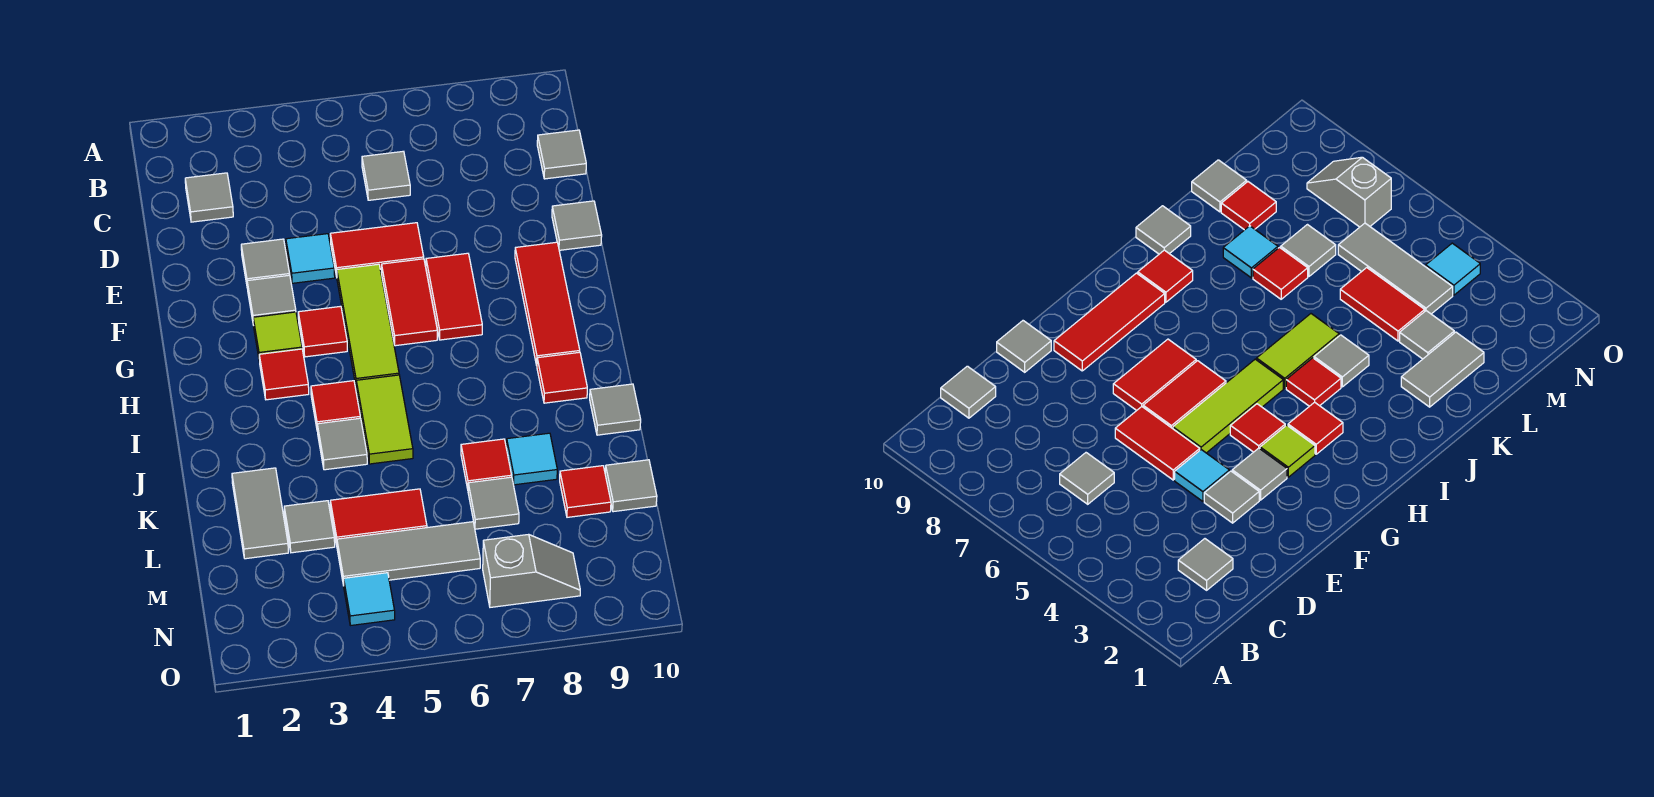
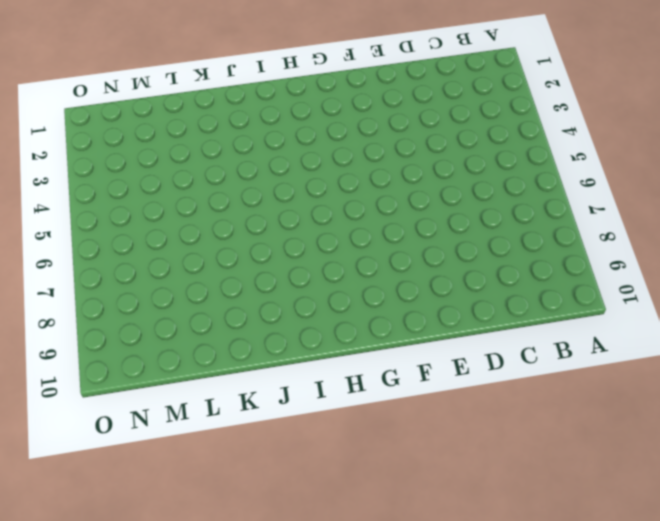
none -> grey tile C2 level 1
none -> grey tile C6 level 1
none -> grey tile C10 level 1
none -> grey tile E3 level 1

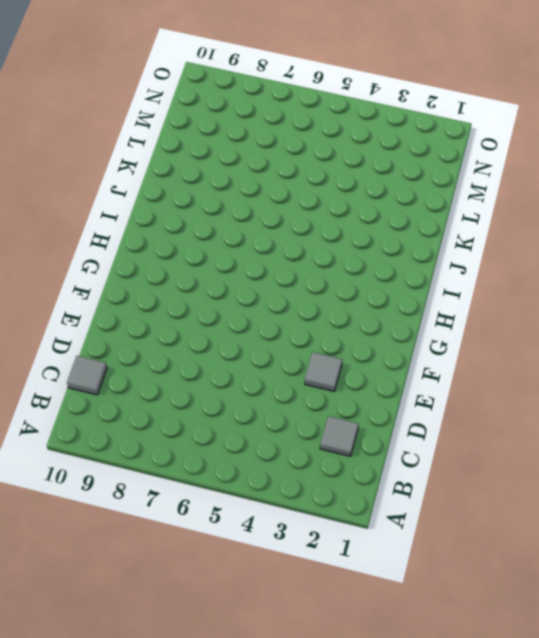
none -> grey tile C6 level 1
none -> cyan tile E4 level 1
none -> red tile E5:E6 level 1
none -> grey tile E10 level 1

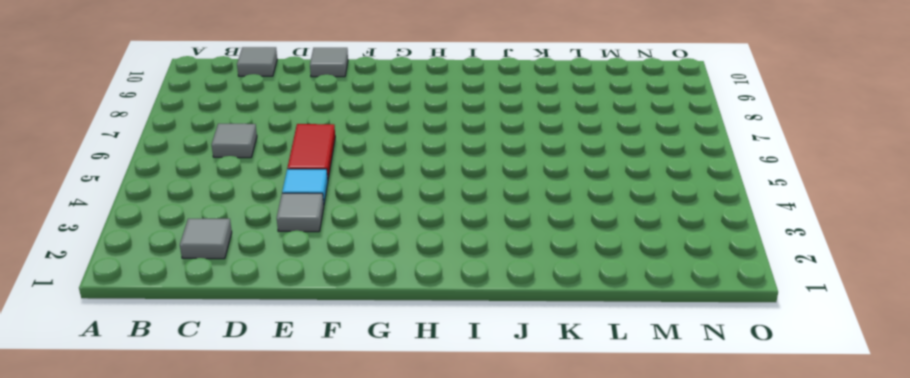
none -> grey tile F3 level 1
none -> lime tile F5:H5 level 1
none -> red tile F6:G6 level 1
none -> red tile F7:G7 level 1

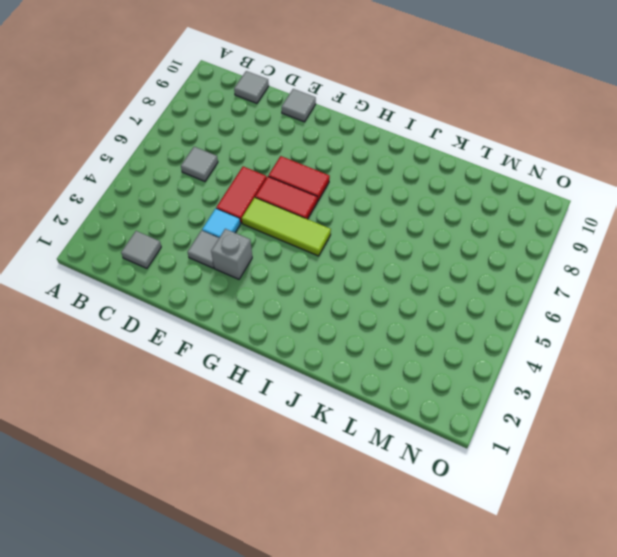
grey brick F3 level 1 -> grey tile F3 level 1
none -> red tile F9:H9 level 1
none -> lime tile G3 level 1
none -> red tile G4 level 1
none -> red tile H3 level 1

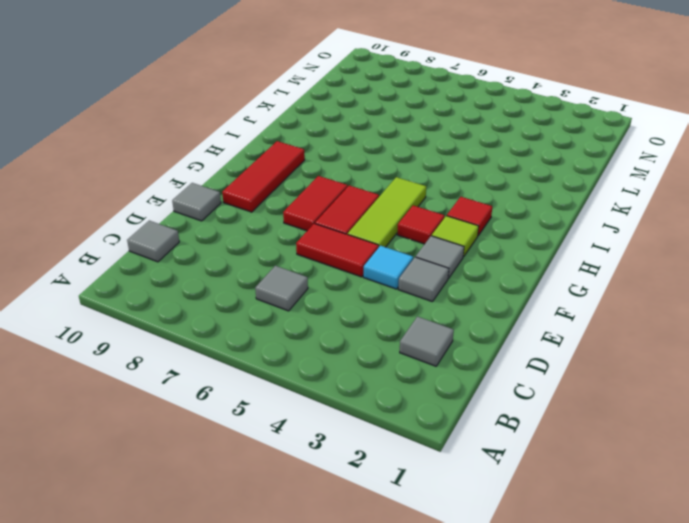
none -> red tile I4 level 1
none -> lime tile I5:J5 level 1
none -> red tile I9 level 1
none -> grey tile J4 level 1

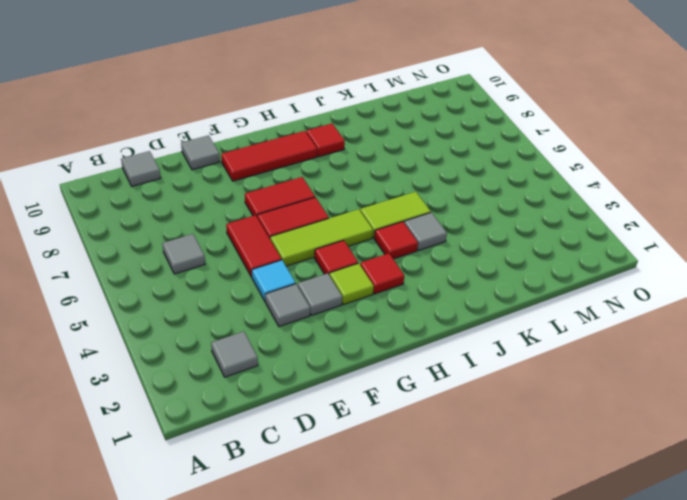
none -> grey tile J10 level 1
none -> grey tile K2:L2 level 1
none -> red tile K7 level 1
none -> cyan tile K8 level 1

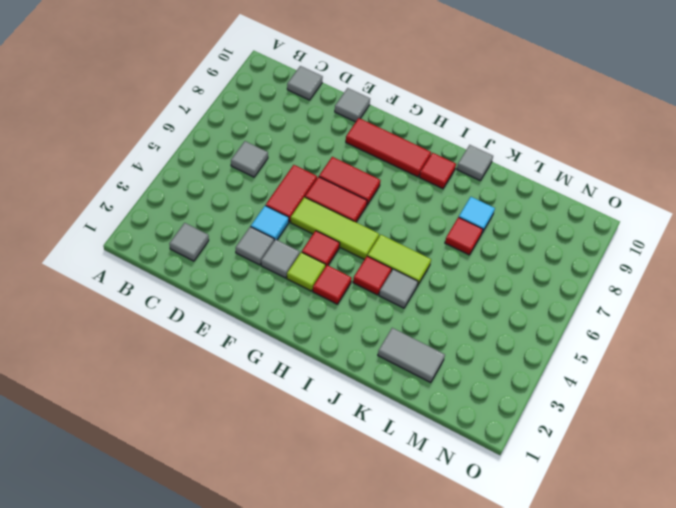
none -> grey tile L3 level 1
none -> red tile L4:L5 level 1
none -> grey tile L7 level 1
none -> red tile L9 level 1

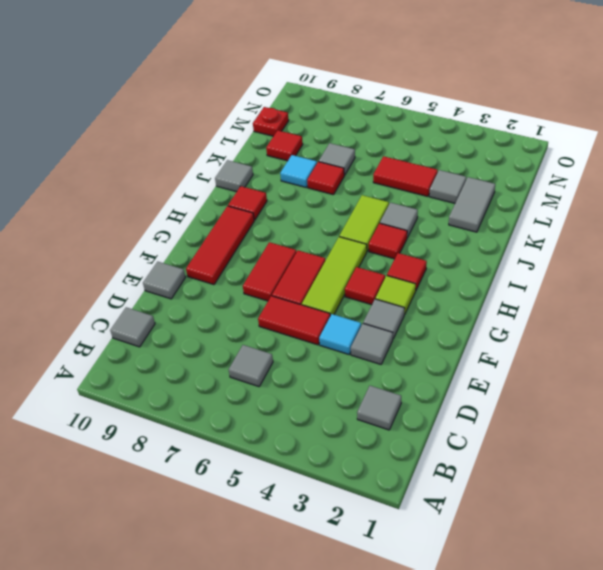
red plate M10 level 1 -> none
none -> grey tile L10 level 1
none -> grey tile M4:M6 level 1
none -> cyan tile N4 level 1
none -> grey slope N7:N8 level 1 top 7

